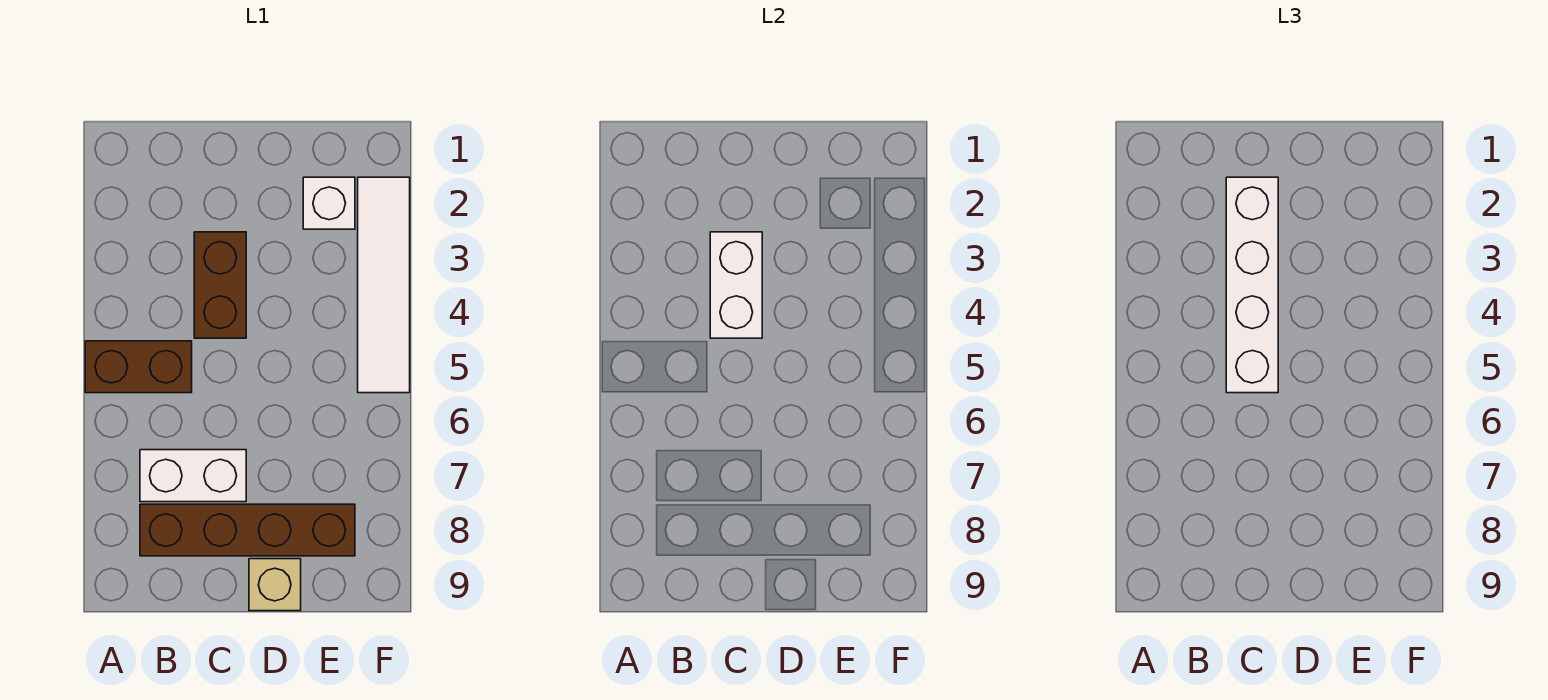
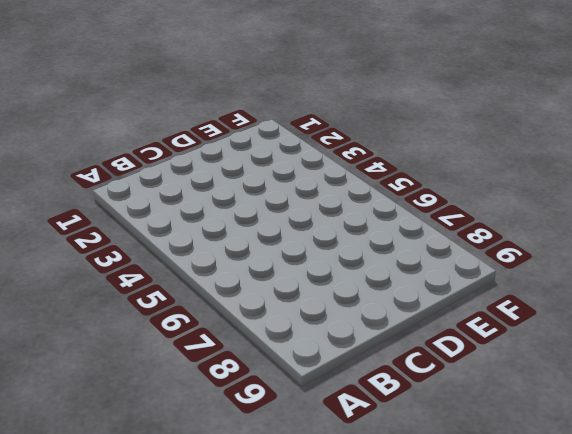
none -> brown brick A5:B5 level 1
none -> white brick B7:C7 level 1

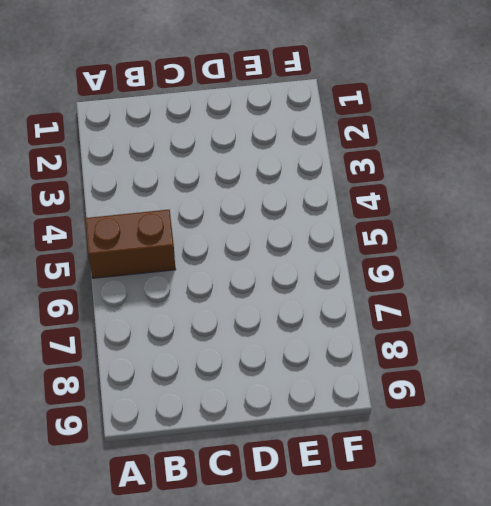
none -> white brick B7:C7 level 1
none -> brown brick B8:E8 level 1

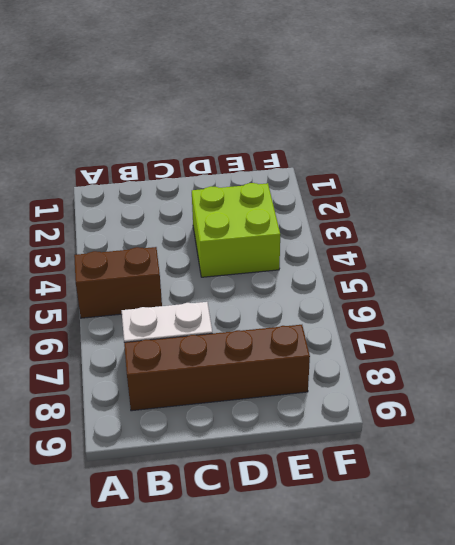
lime brick D3:E4 level 1 -> none
none -> brown brick C3:C4 level 1
none -> tan brick D9 level 1

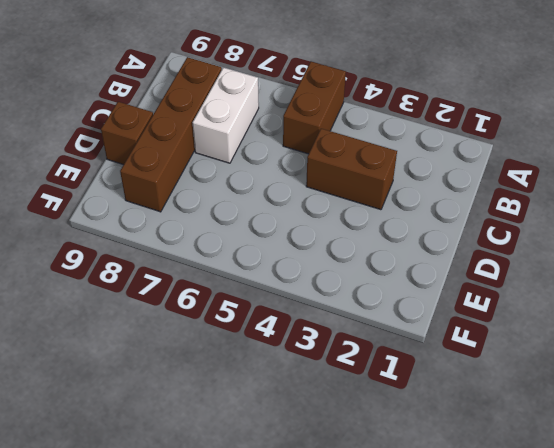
brown brick D9 level 1 -> tan brick D9 level 1
none -> white brick E2 level 1
none -> white tile F2:F5 level 1

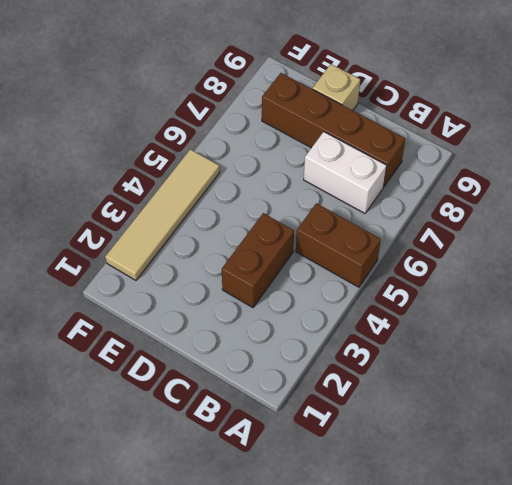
tan tile F2:F5 level 1 -> white tile F2:F5 level 1
none -> white brick E2 level 1
none -> white brick C3:C4 level 2

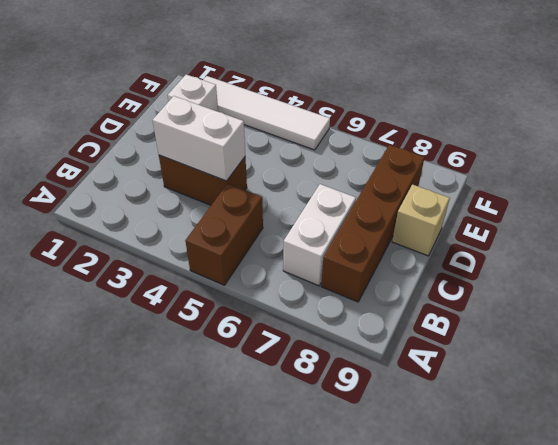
none -> white brick C2:C5 level 3

